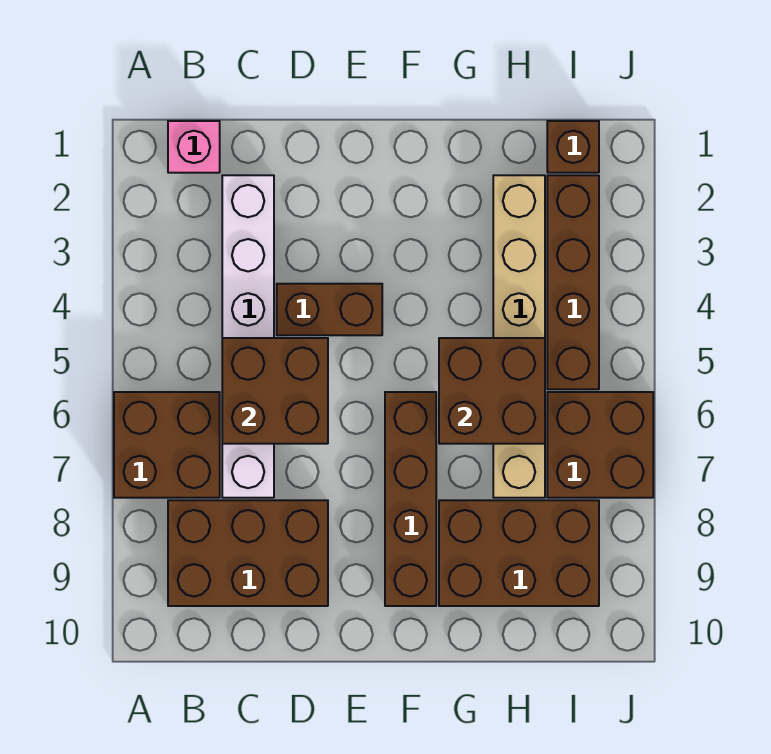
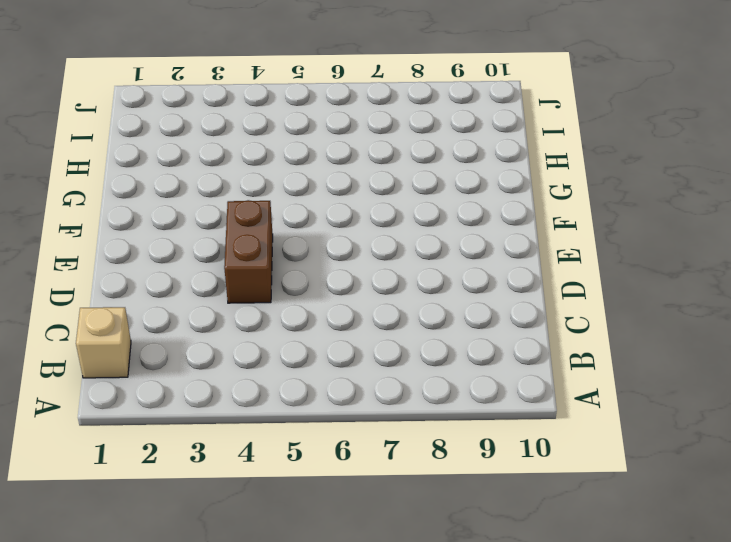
tan brick B1 level 1 -> pink brick B1 level 1
none -> brown brick A6:B7 level 1
none -> brown brick B8:D9 level 1
none -> white brick C2:C7 level 1

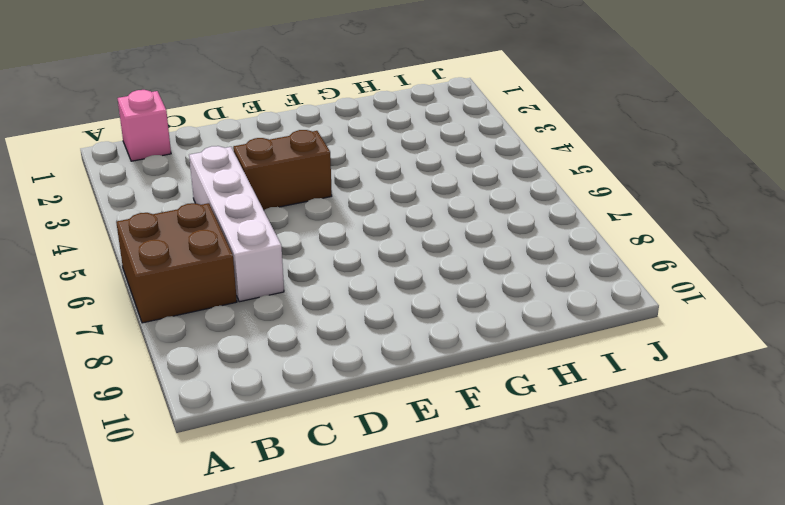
white brick C4:C7 level 1 -> white brick C2:C7 level 1
none -> brown brick B8:D9 level 1
none -> brown brick F6:F9 level 1
none -> brown brick G8:I9 level 1

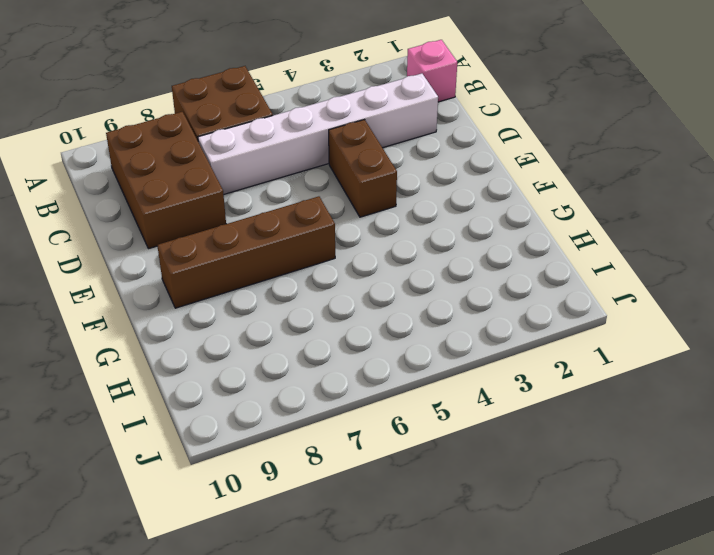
none -> brown brick G8:I9 level 1
none -> tan brick H2:H7 level 1
none -> brown brick I1 level 1

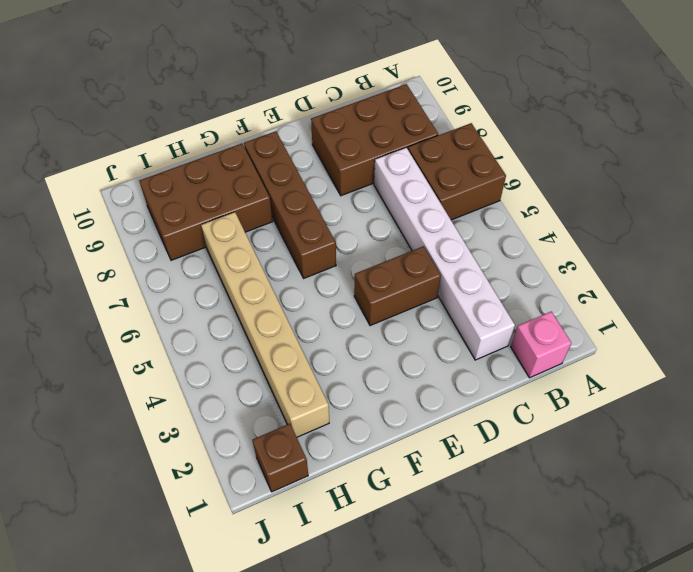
none -> brown brick I2:I5 level 1
none -> brown brick I6:J7 level 1
none -> brown brick C5:D6 level 2

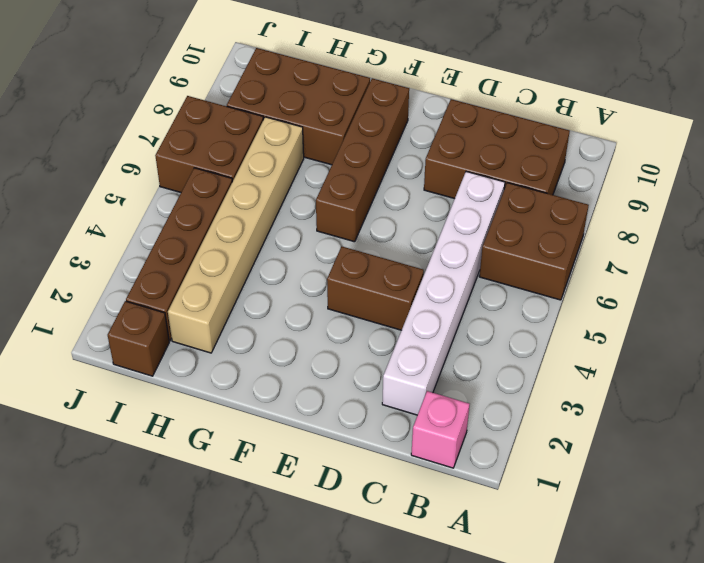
none -> brown brick C5:D6 level 2
none -> brown brick G5:H6 level 2

